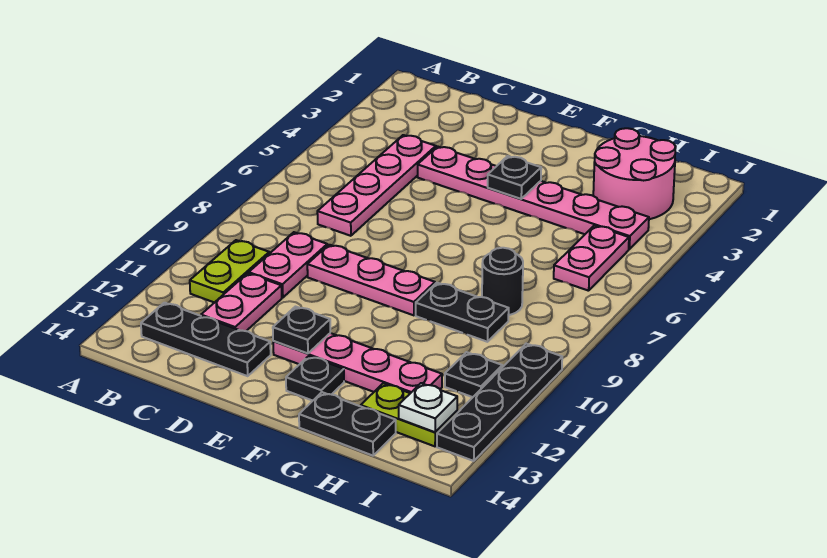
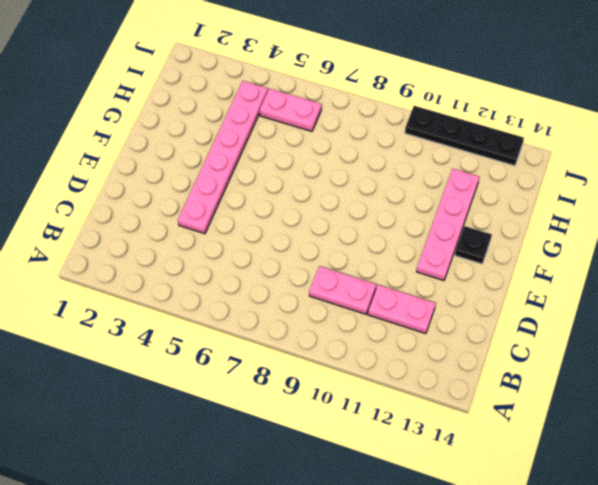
none -> lime plate B10:B11 level 1
none -> black plate B13:D13 level 1
none -> pink plate C4:C7 level 1

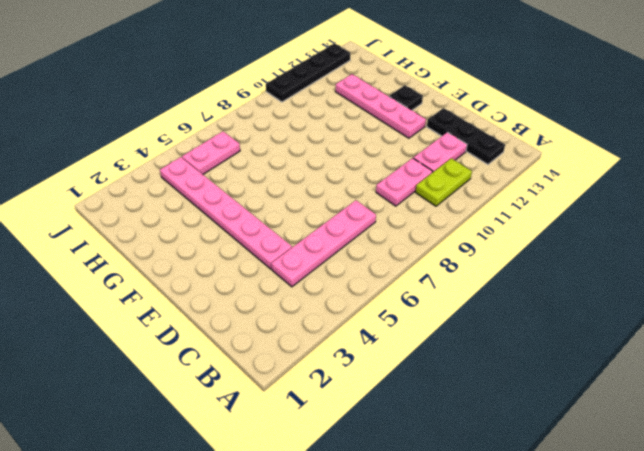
none -> pink plate D9:F9 level 1
none -> black plate G9:H9 level 1
none -> black plate G14:H14 level 1

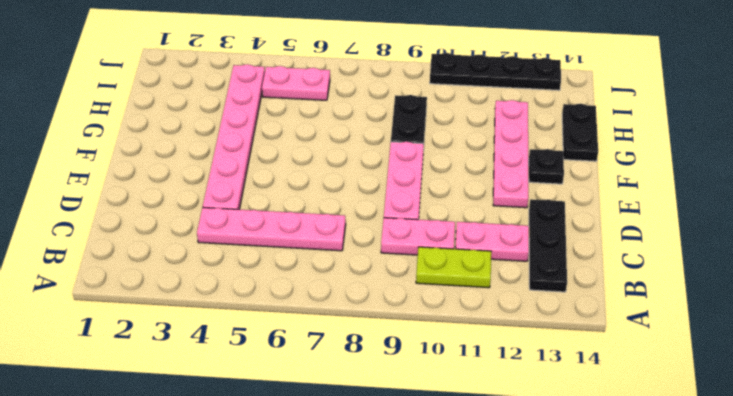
none -> pink round brick H2:I3 level 1
none -> black round brick H8 level 1
none -> lime plate H13:I13 level 1

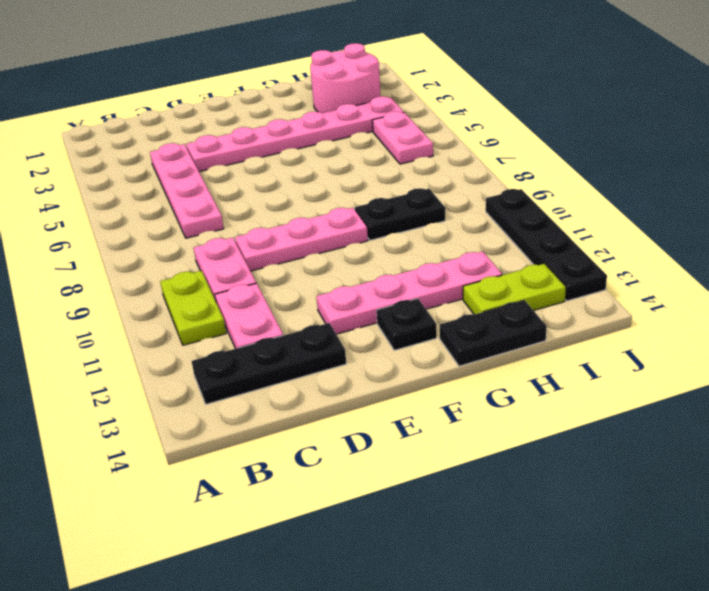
none -> black round brick H8 level 1
none -> black plate I11 level 1
none -> black plate E12 level 2

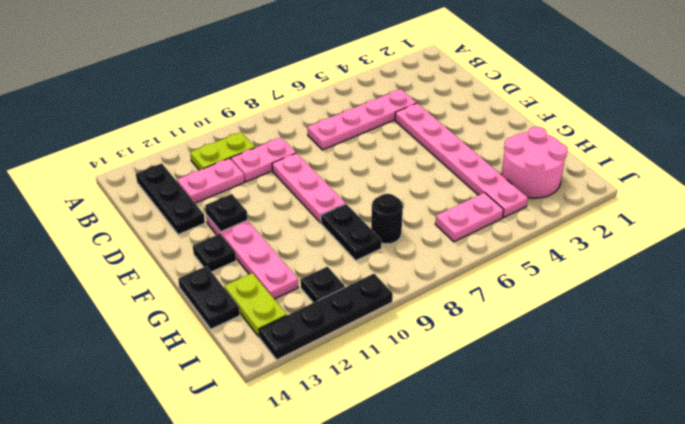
none -> black plate F4 level 2
none -> white plate I13 level 2

